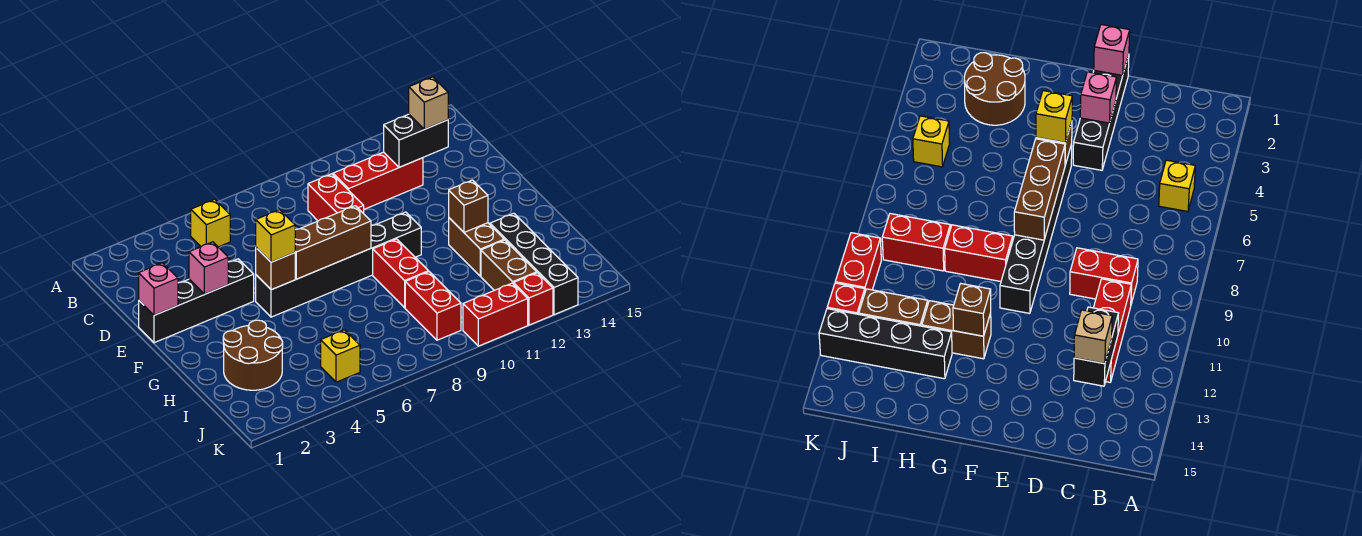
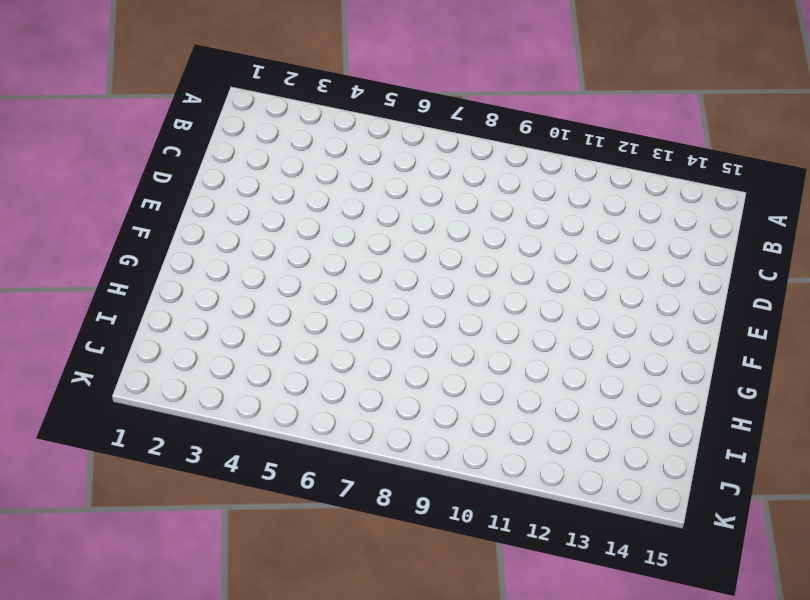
none -> yellow brick B5 level 1
none -> red brick C9:D9 level 1
none -> red brick C10:C12 level 1

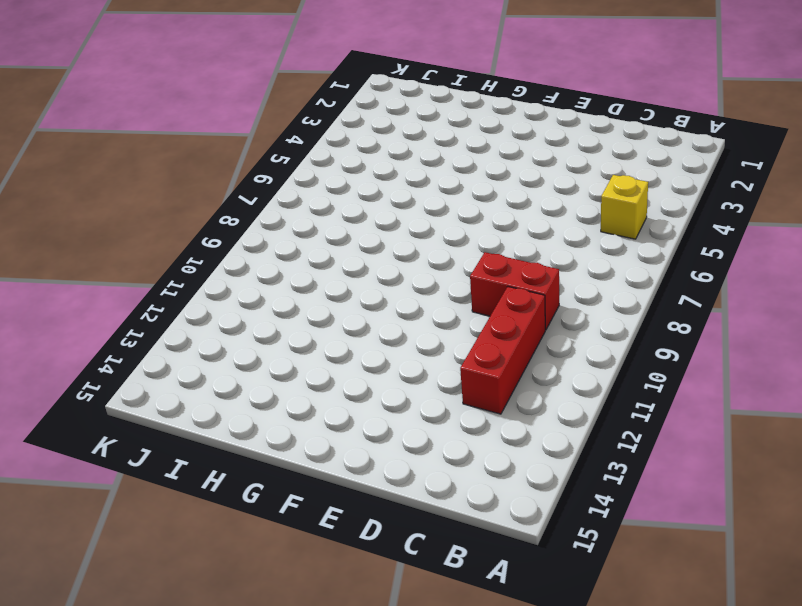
none -> black brick E1:E4 level 1
none -> black brick F5:F10 level 1
none -> red brick G9:H9 level 1

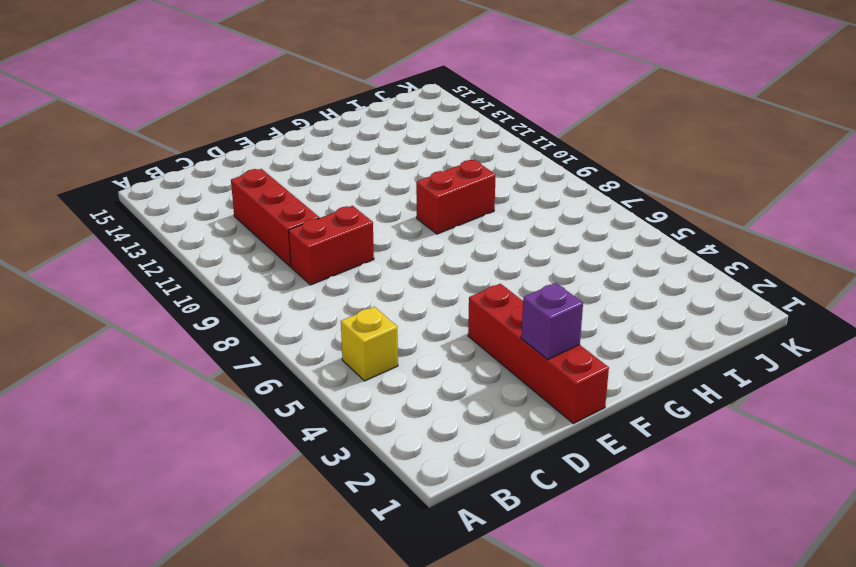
red brick E1:E4 level 1 -> black brick E1:E4 level 1
purple brick E2 level 2 -> none
none -> black brick F5:F10 level 1
none -> brown brick G12:H12 level 1
none -> brown round brick H2:I3 level 1

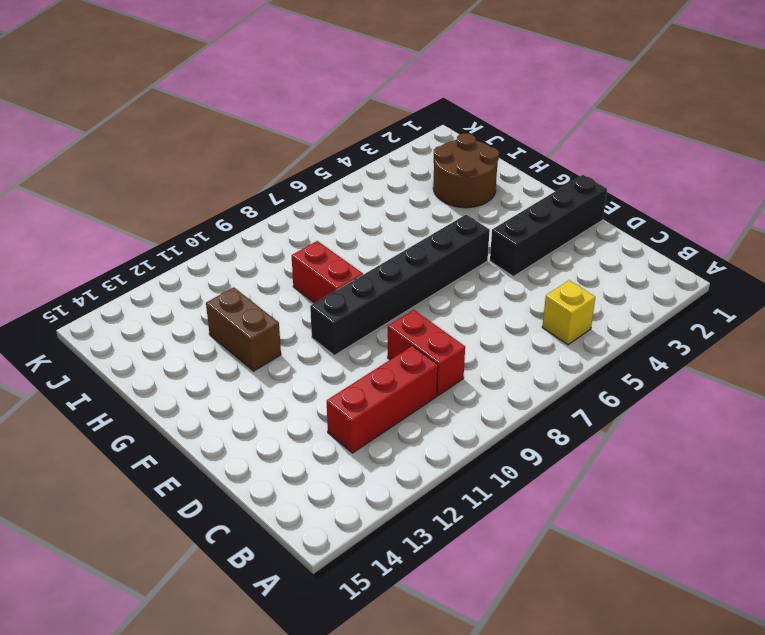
none -> black brick H13:K13 level 1
none -> red brick I9:J9 level 1
none -> brown brick I12:J12 level 1

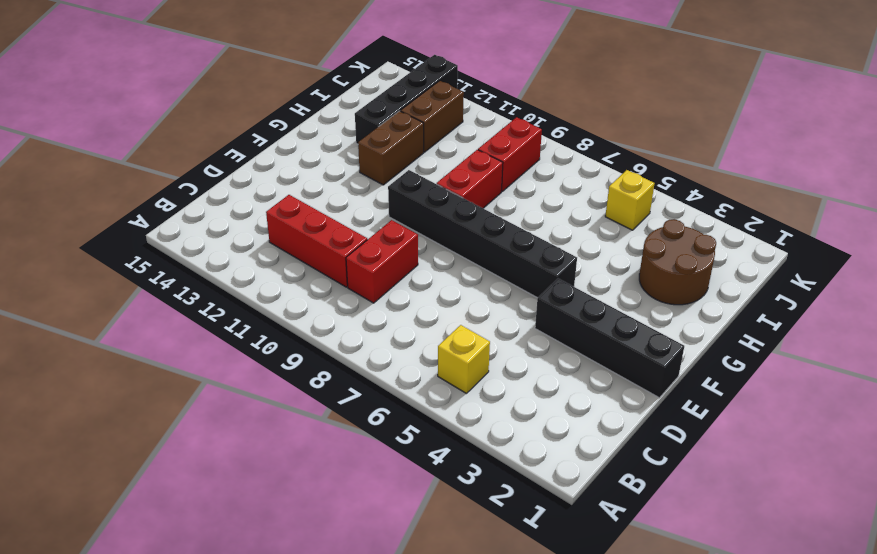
none -> red brick K10:K11 level 1
none -> red brick K12 level 1
none -> black brick C12:C13 level 2

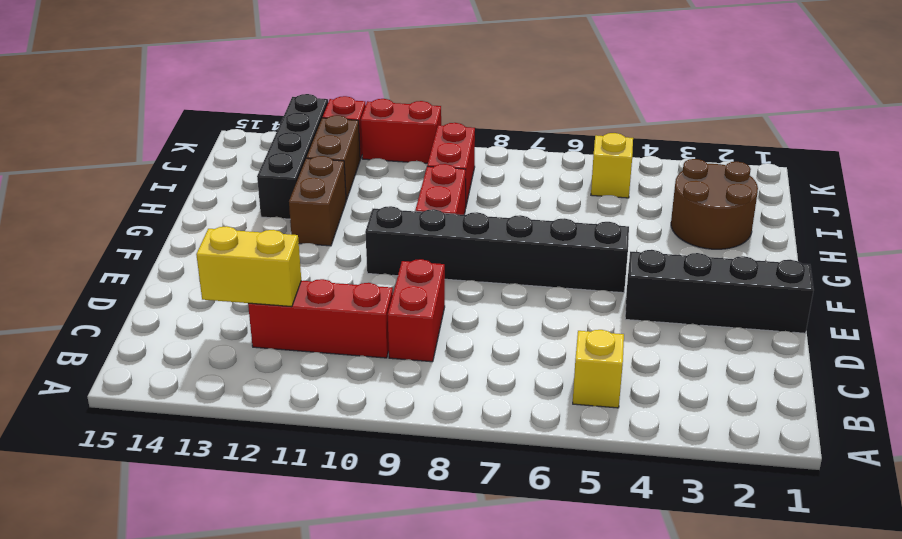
yellow brick C12:C13 level 2 -> black brick C12:C13 level 2
none -> pink brick E1 level 2
none -> pink brick E3 level 2
none -> brown brick F5 level 2

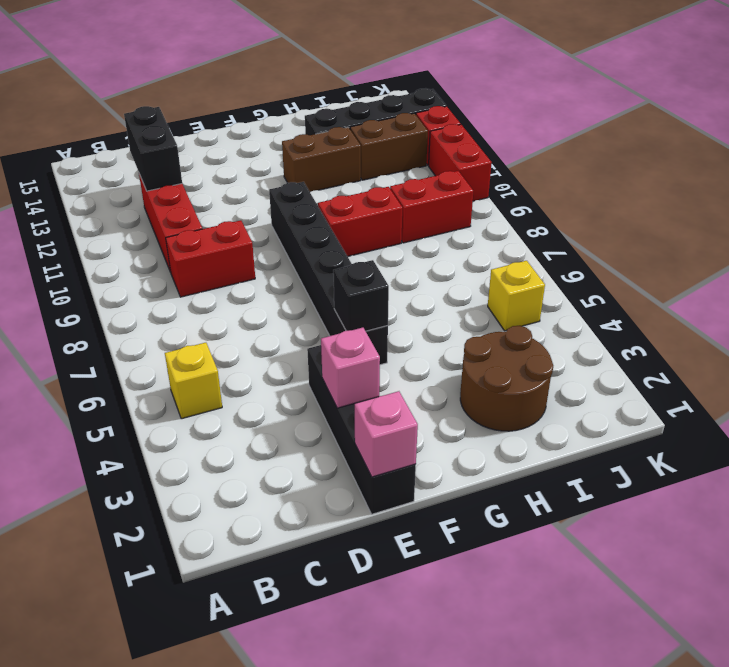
black brick F5 level 2 -> brown brick F5 level 2
none -> brown brick F6:F8 level 2
none -> brown brick G12 level 2
none -> tan brick C13 level 3

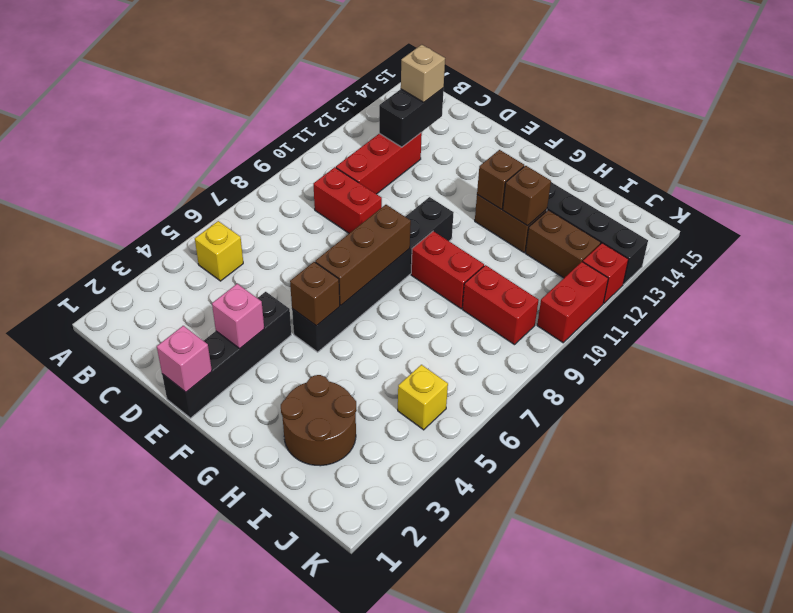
brown brick H12 level 2 -> none
none -> yellow brick F5 level 3

